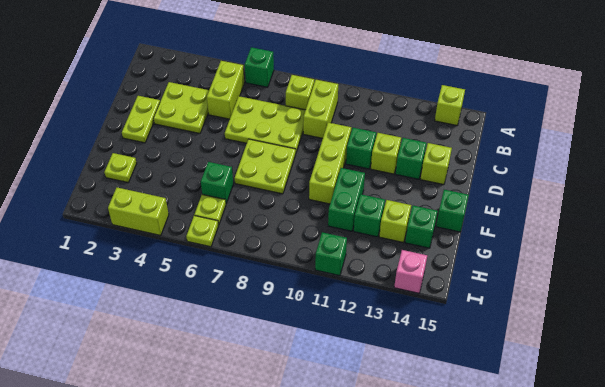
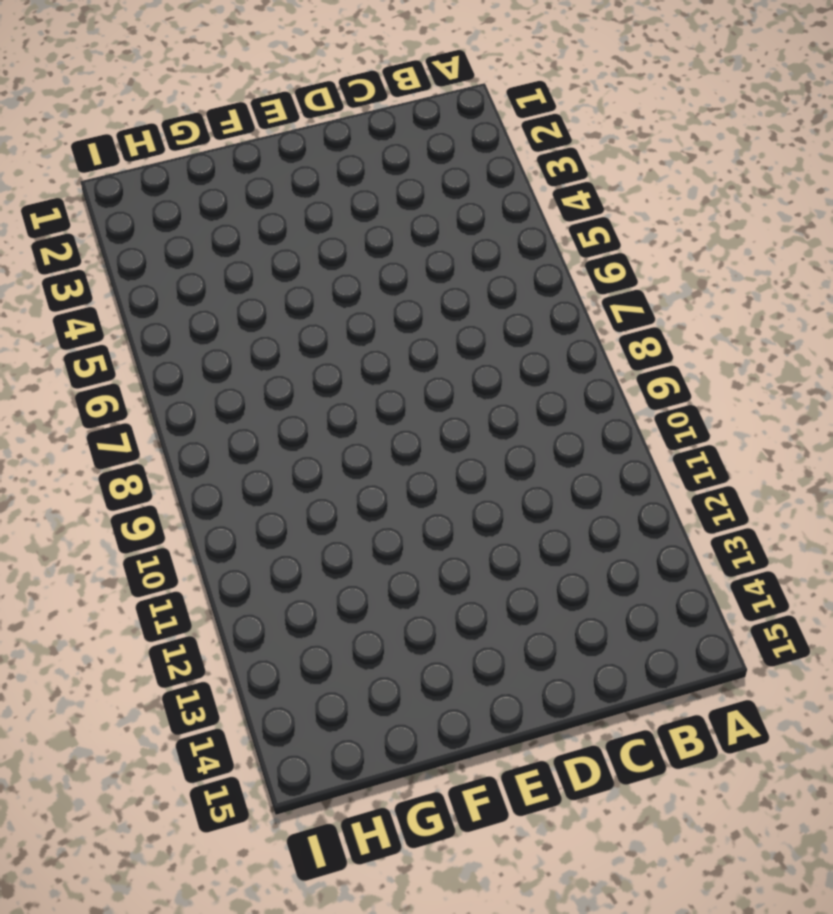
none -> green brick A6 level 1
none -> lime brick A14 level 1
none -> lime brick B5:C5 level 1

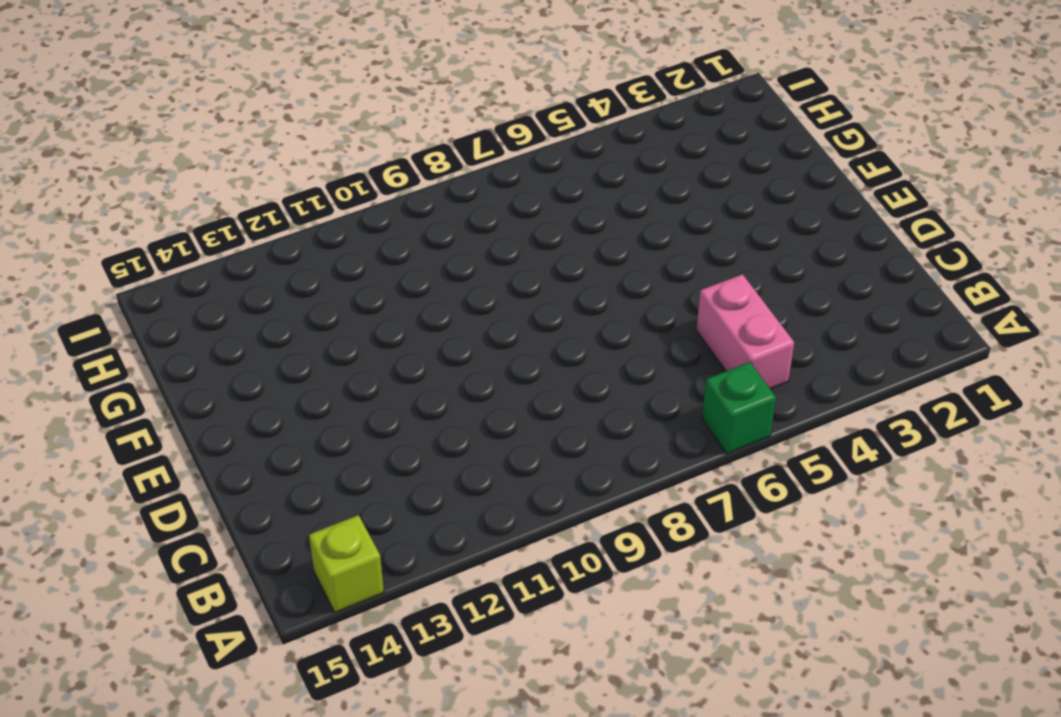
pink brick B5:C5 level 1 -> lime brick B5:C5 level 1
none -> lime brick B8 level 1
none -> lime brick B9:C9 level 1
none -> lime plate C3:D4 level 1

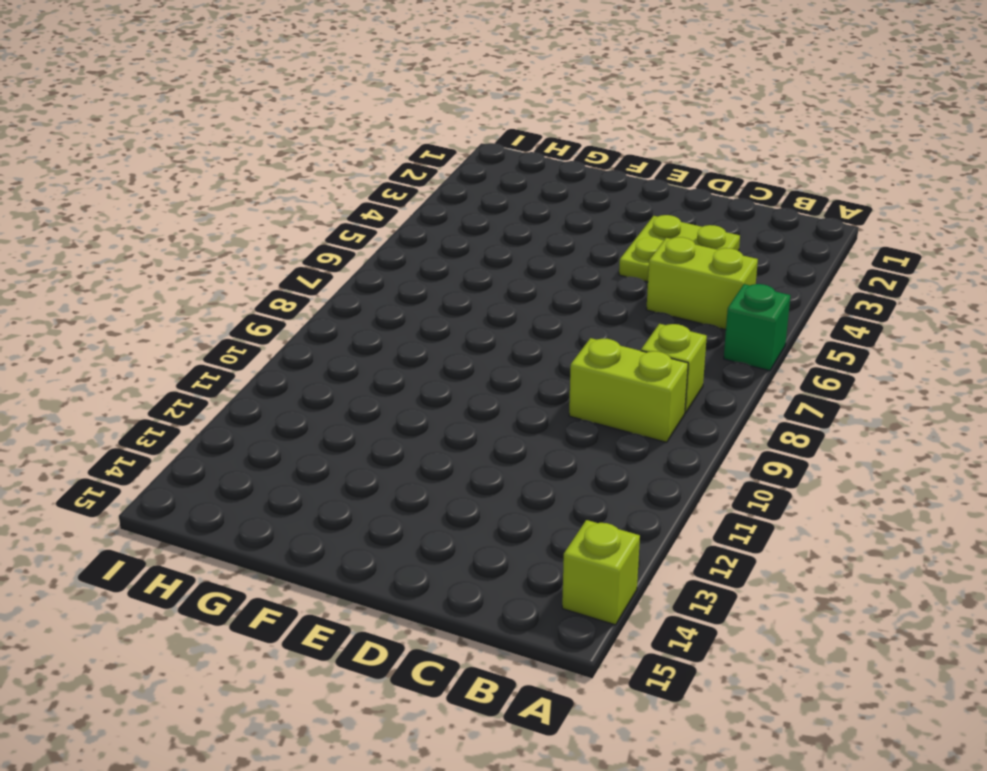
none -> lime plate C6:D8 level 1
none -> lime plate D2:E2 level 1
none -> lime brick D10:F10 level 1

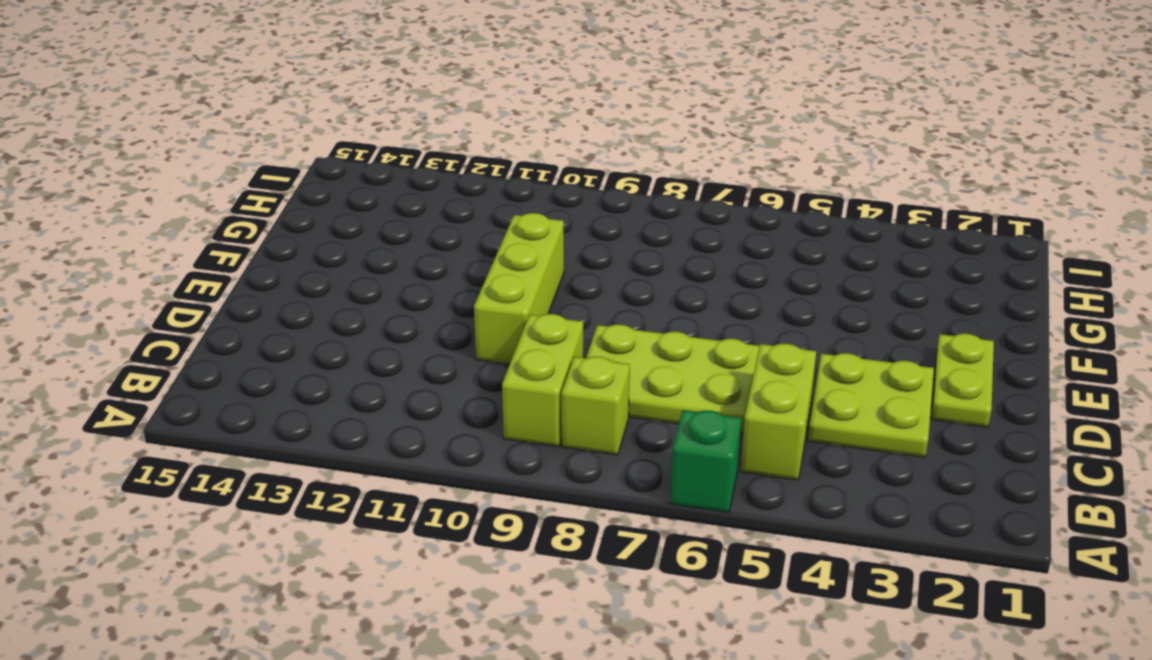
none -> lime brick A14 level 1
none -> green brick D11 level 1
none -> lime brick D12 level 1

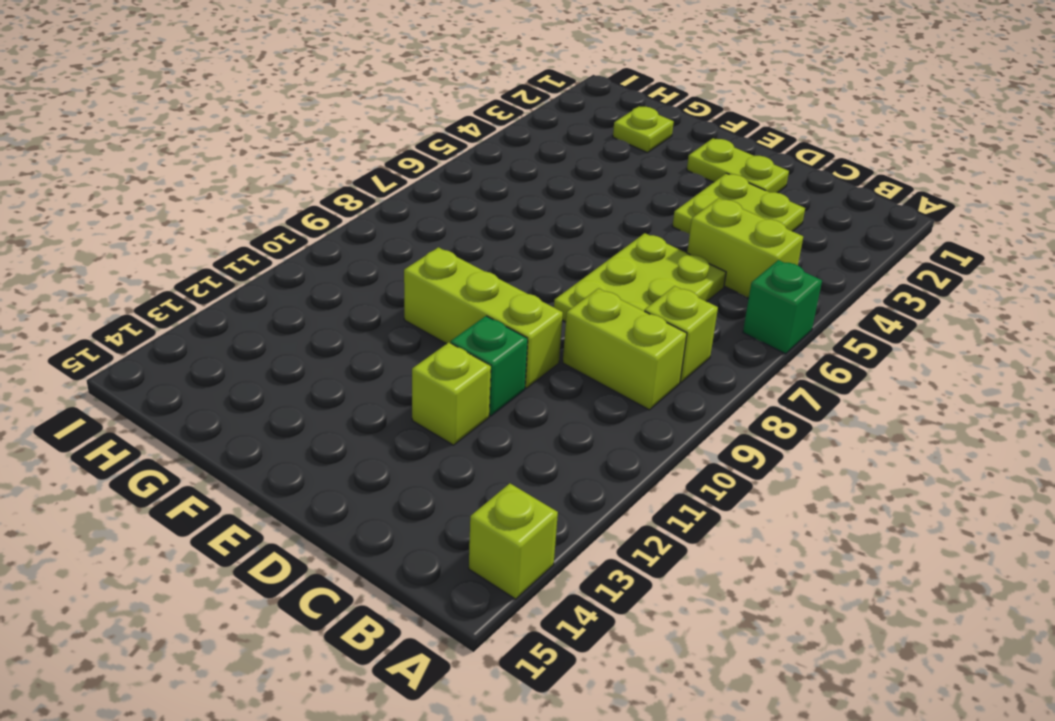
none -> green brick D13 level 1
none -> lime brick D14 level 1
none -> lime plate E7:F8 level 1

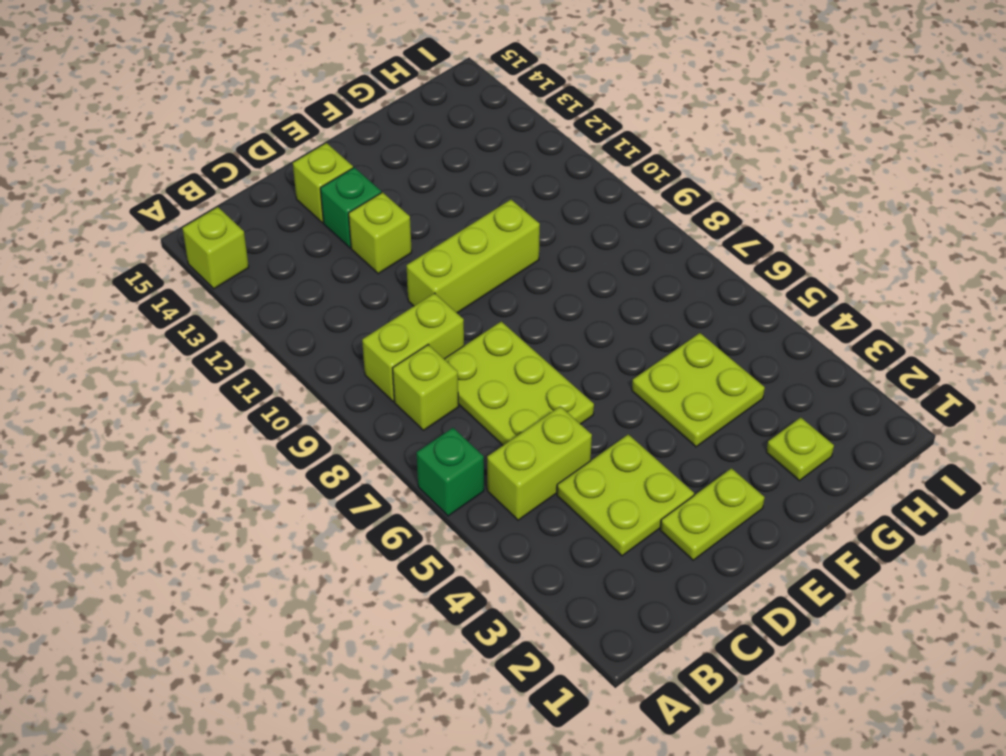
lime plate F4:G5 level 1 -> lime plate E7:F8 level 1
none -> green brick D11 level 1
none -> green brick F11:G11 level 1
none -> green brick F15 level 1

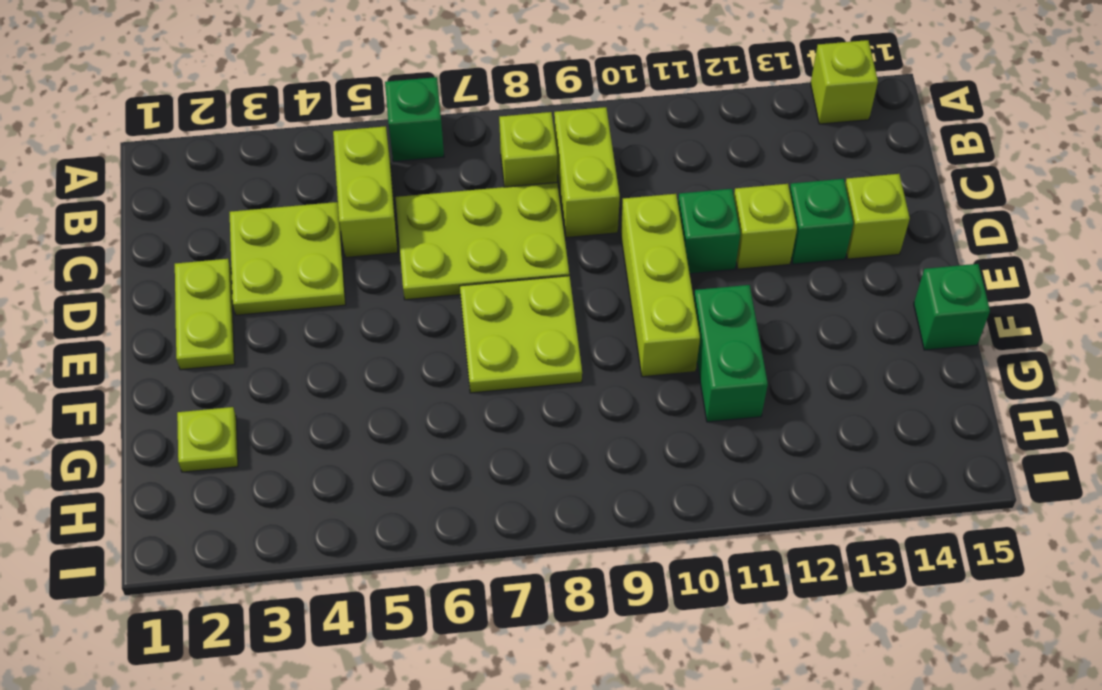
none -> green brick G6 level 1
none -> green brick G12 level 1
none -> lime brick G13 level 1

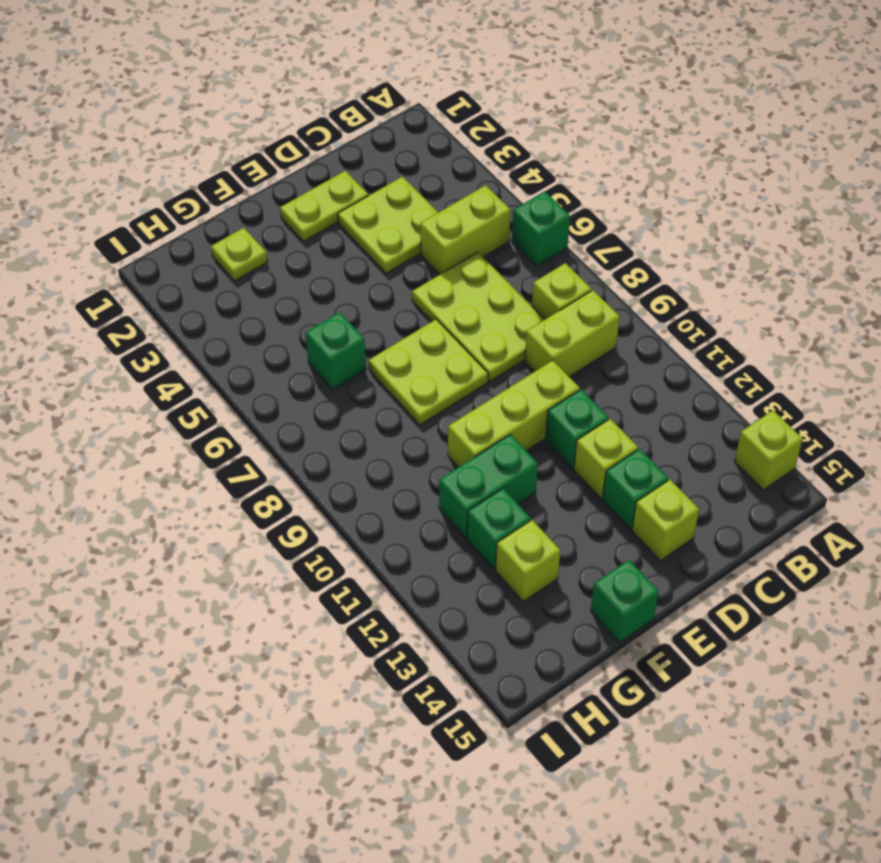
none -> green brick G14 level 1
none -> lime plate H6 level 1
none -> lime brick I3:I4 level 1

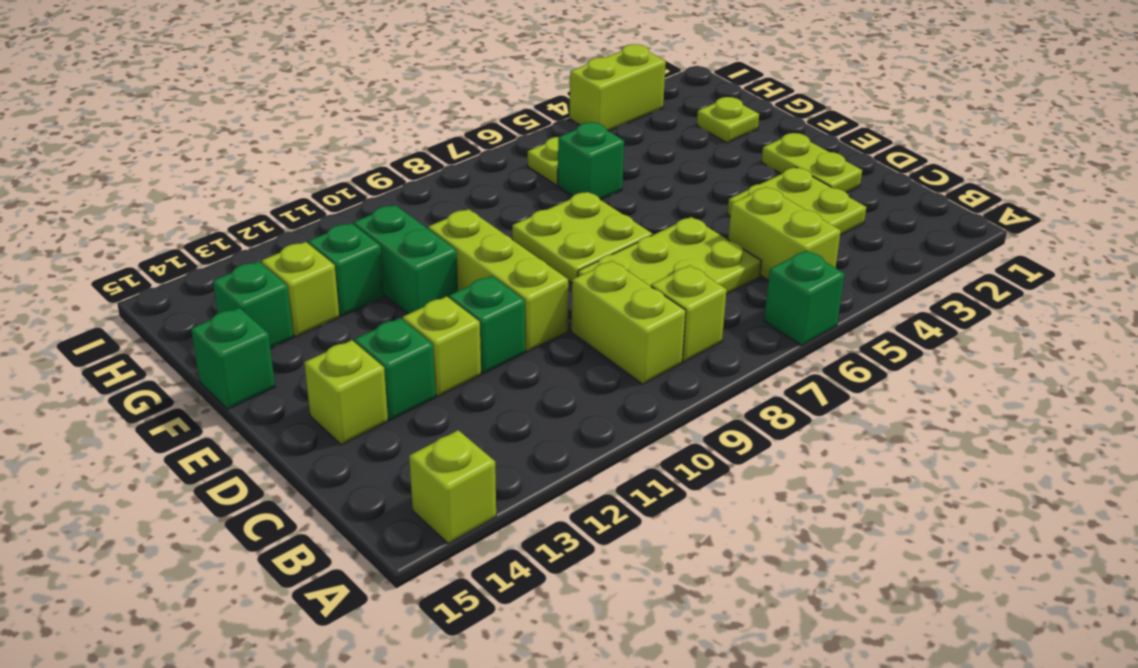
none -> lime plate I6 level 1
none -> green brick I11 level 1
none -> pink brick I14 level 1

